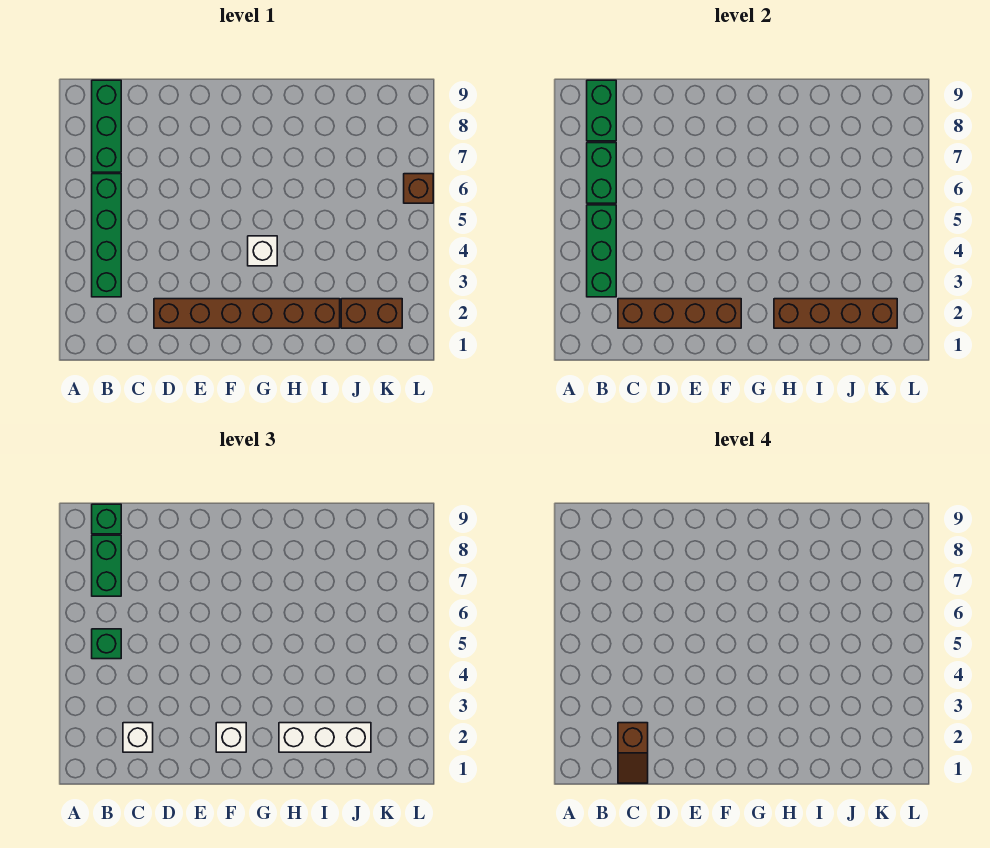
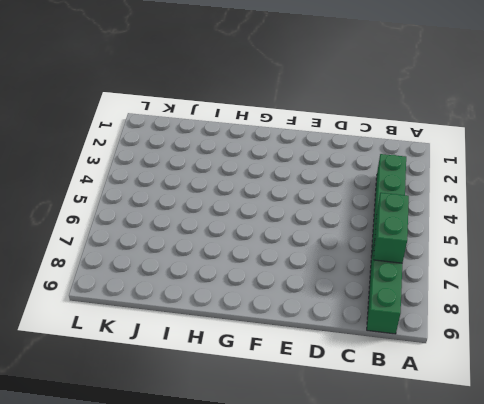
none -> brown brick D2:I2 level 1
none -> white brick G4 level 1
none -> brown brick J2:K2 level 1

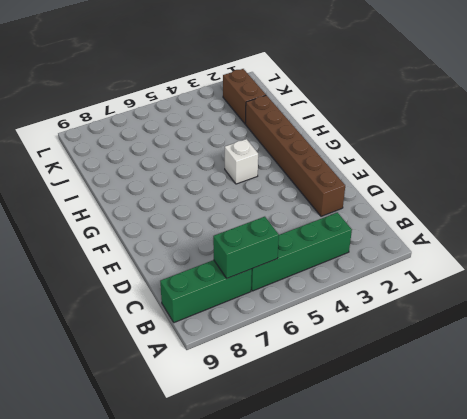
none -> brown brick L6 level 1
none -> green brick B3:B5 level 2
none -> green brick B8:B9 level 2

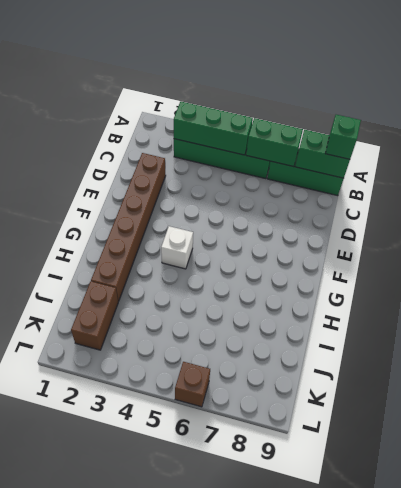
none -> brown brick C2:F2 level 2
none -> brown brick H2:K2 level 2
none -> green brick B5 level 3

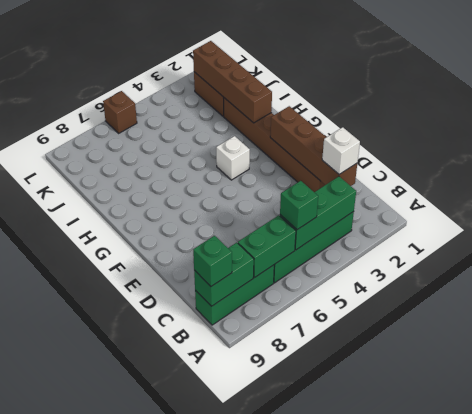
none -> green brick B7:B8 level 3
none -> white brick F2 level 3
none -> white brick H2:J2 level 3

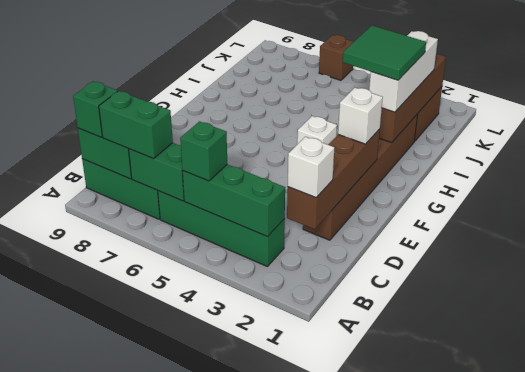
green tile H2:I3 level 4 -> none
none -> brown slope C1:C2 level 4 top 2

